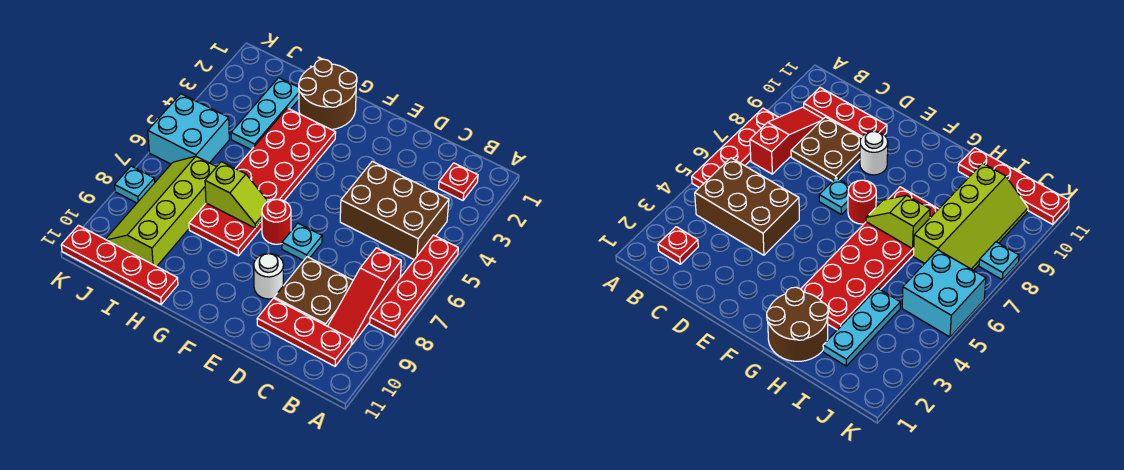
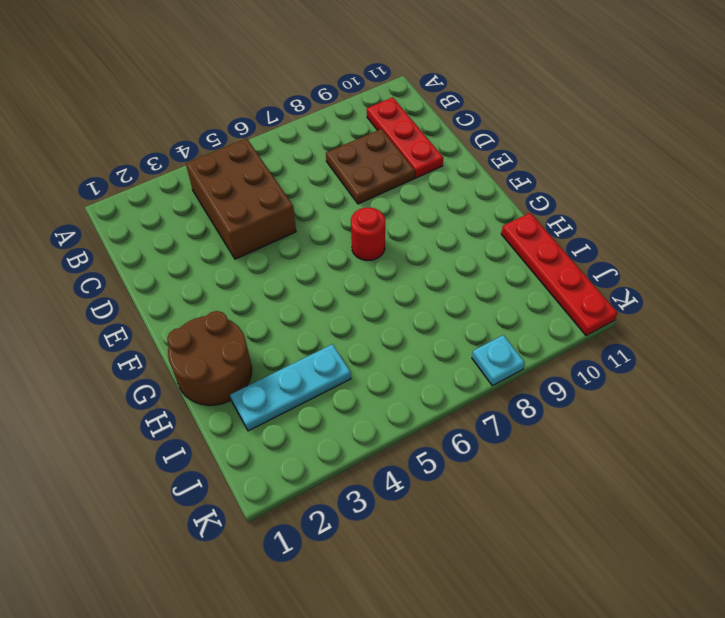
none -> red plate A5:A8 level 1
none -> red plate B2 level 1
none -> red slope B7:B9 level 1 top 7

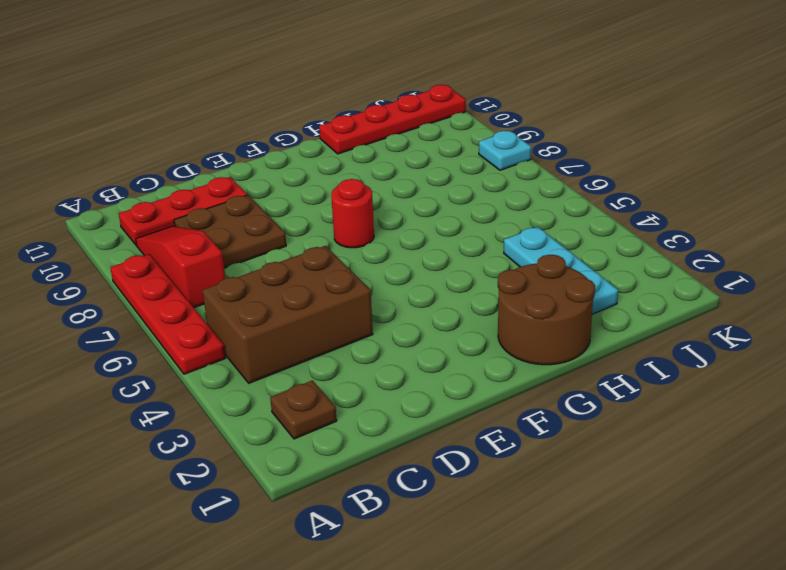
brown plate B2 level 1 -> red plate B2 level 1
none -> cyan plate E7 level 1
none -> white round brick E9 level 1
none -> red plate G3:H8 level 1

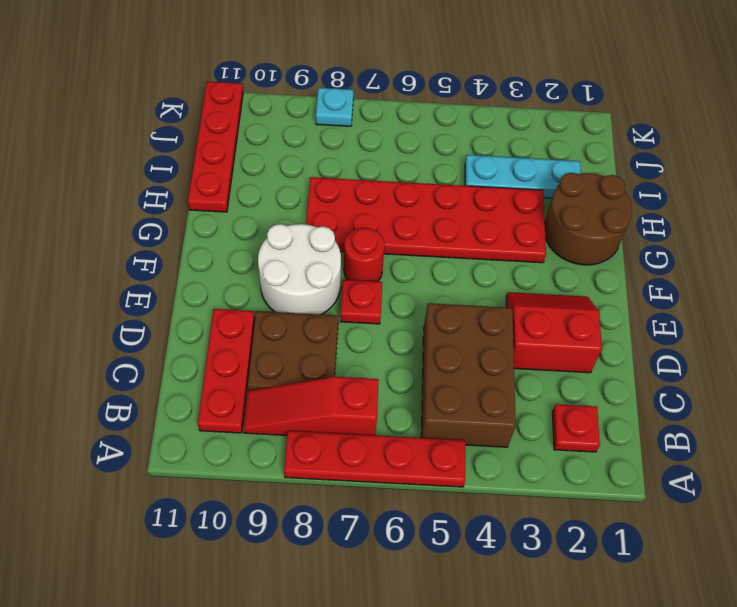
red slope D2:E3 level 1 top D -> none
red plate E7 level 1 -> cyan plate E7 level 1
white round brick E8:F9 level 1 -> white round brick E9 level 1
none -> lime slope I7:J10 level 1 top I
none -> cyan brick J5:K6 level 1
none -> lime slope G7:H7 level 2 top H

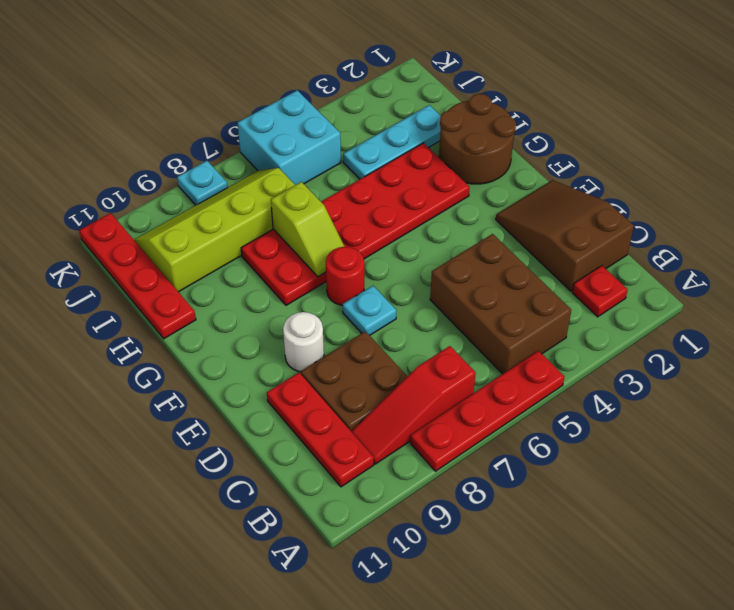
brown slope C1:E2 level 1 top C -> none

